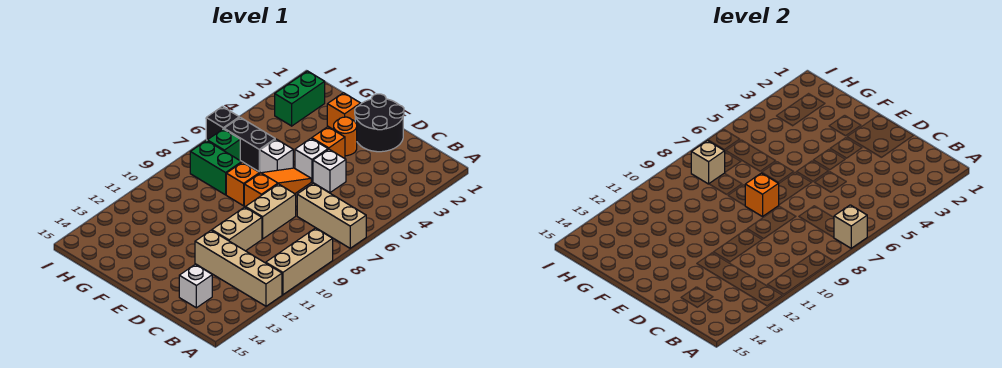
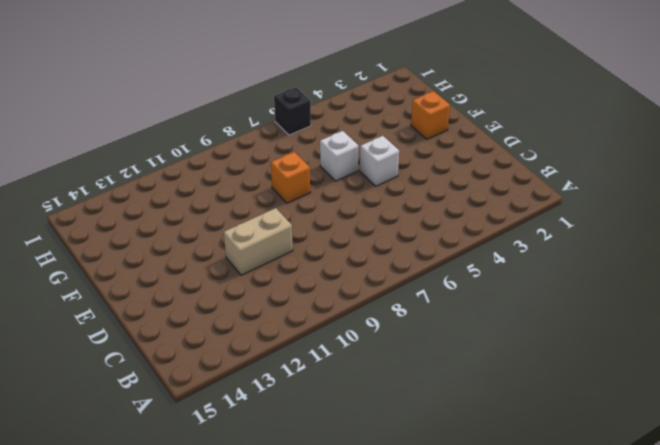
none -> tan brick A7:C7 level 1
none -> tan brick A9:A11 level 1
none -> tan brick A12:D12 level 1

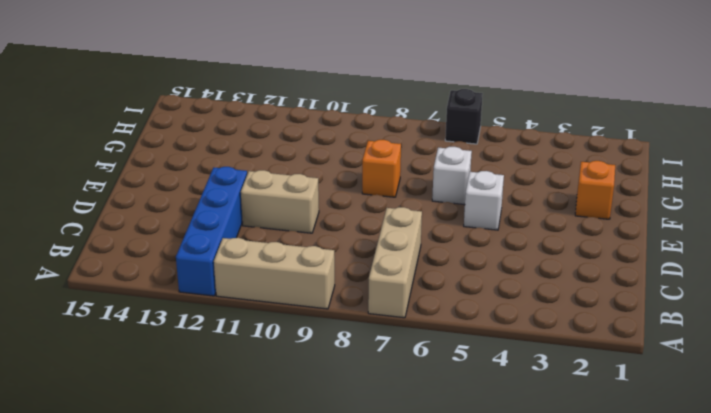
blue brick A12:D12 level 1 -> tan brick A12:D12 level 1
none -> white brick C14 level 1
none -> black round brick D1:E2 level 1
none -> white brick D5 level 1

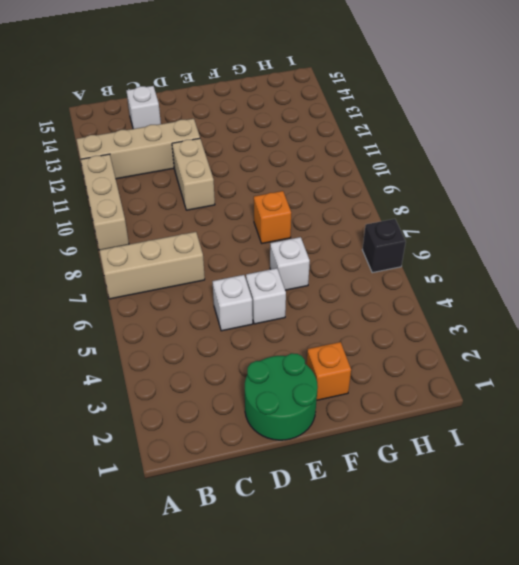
green round brick D1:E2 level 1 -> black round brick D1:E2 level 1
none -> tan brick D8:D9 level 1
none -> orange round brick E3 level 1
none -> orange brick E4 level 1

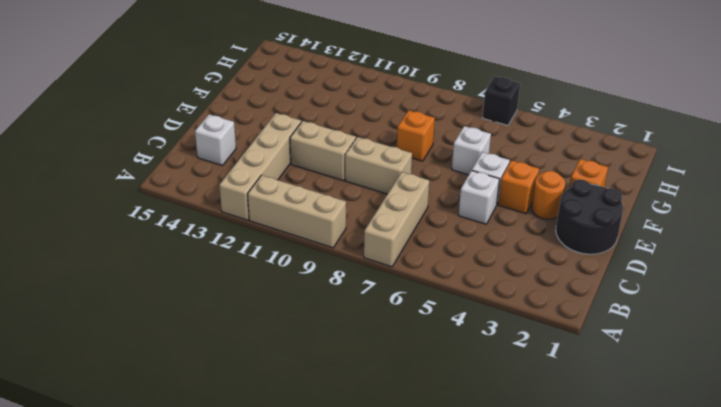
none -> orange slope E6:E8 level 1 top 8
none -> black brick G6:H6 level 1
none -> green brick G8:H8 level 1

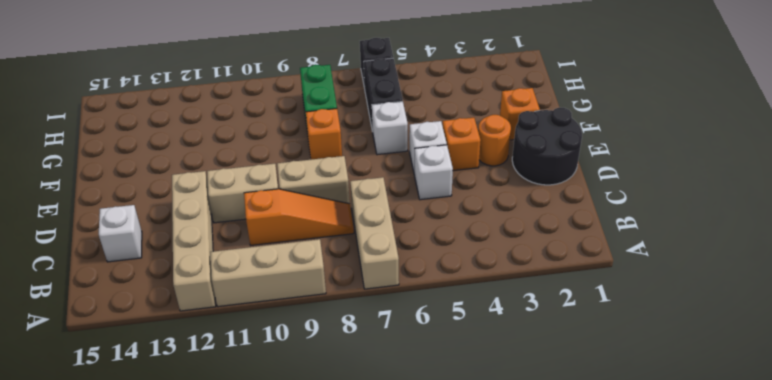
orange slope C8:C10 level 1 top 10 -> orange slope E6:E8 level 1 top 8
none -> green brick H2:H3 level 1
none -> green brick H7 level 1
none -> tan brick A7 level 2

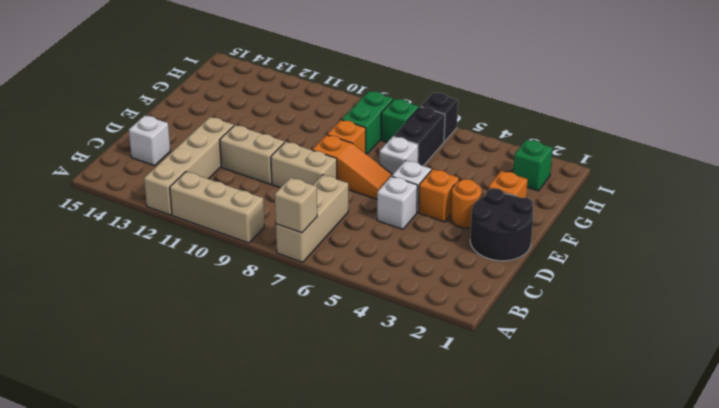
green brick H2 level 1 -> green brick H2:H3 level 1
none -> orange brick E8 level 2
none -> tan brick H8 level 2

